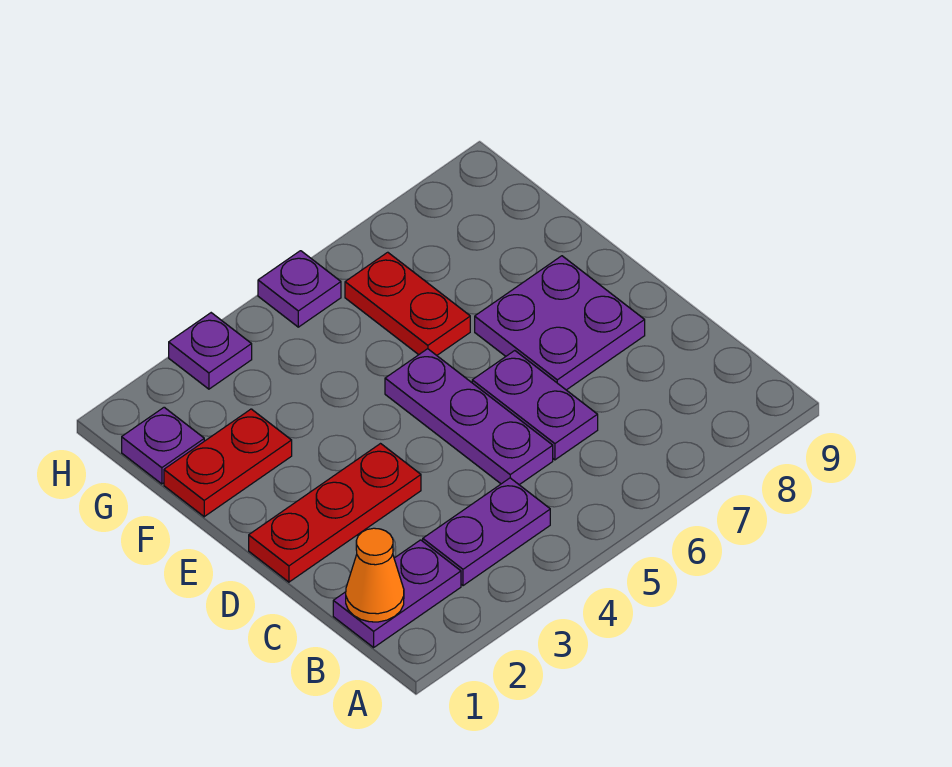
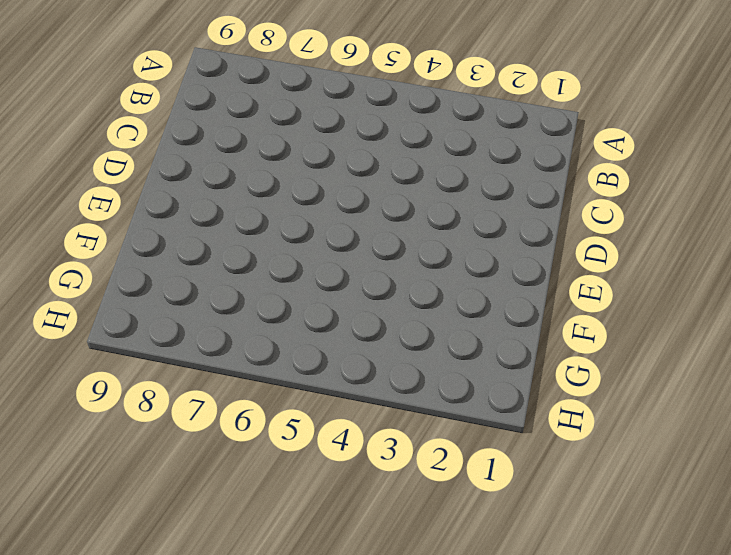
none -> purple plate B1:B2 level 1
none -> purple plate B3:B4 level 1
none -> purple plate C5:E5 level 1

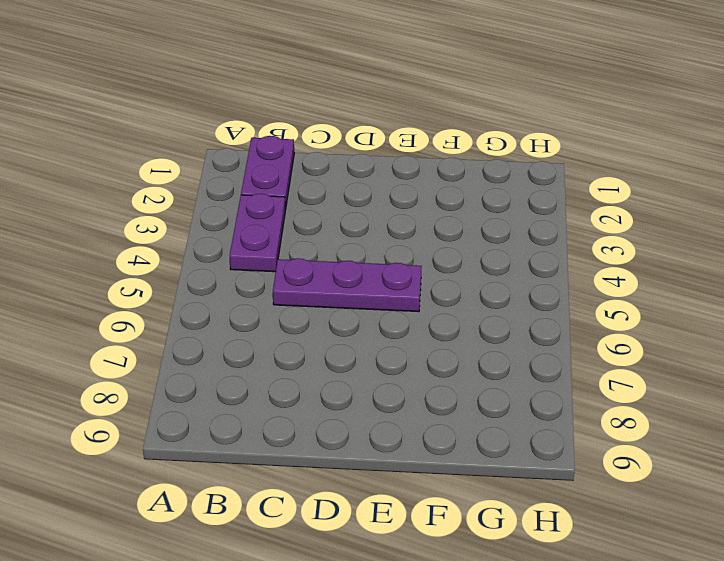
none -> purple plate C6:D6 level 1
none -> red plate D1:D3 level 1
none -> purple plate D7:E8 level 1

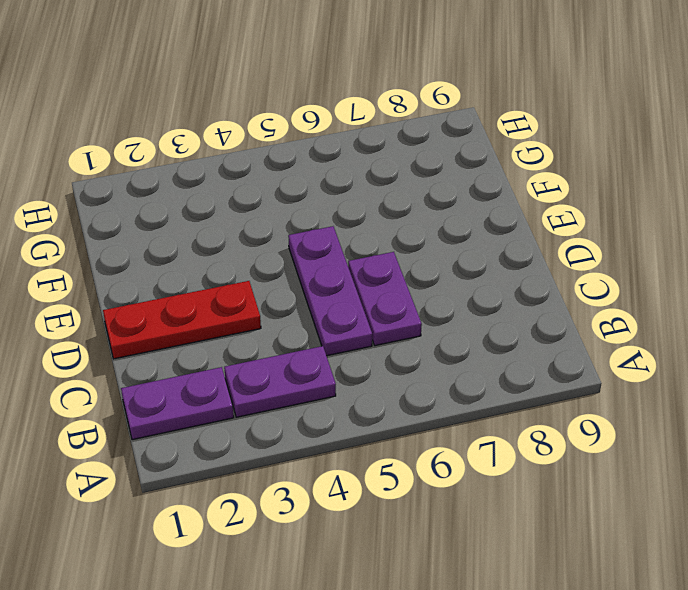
none -> purple plate D7:E8 level 1
none -> red plate F1:F2 level 1
none -> red plate F6:G6 level 1

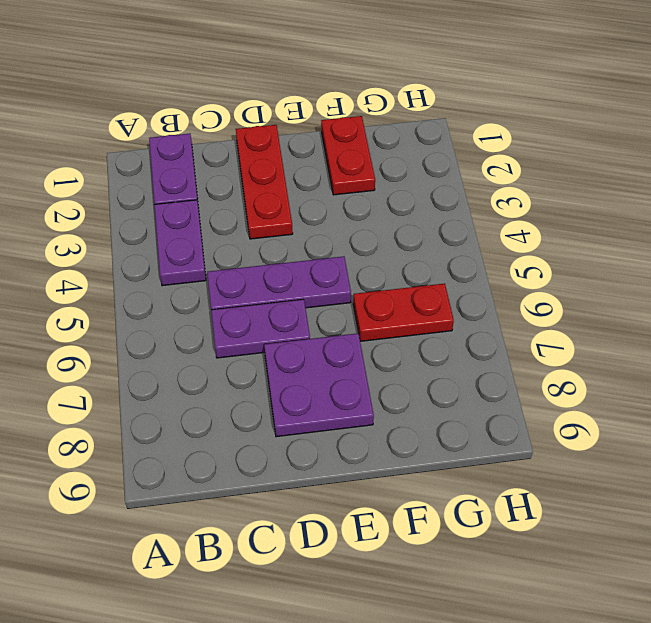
none -> purple plate G1 level 1
none -> purple plate H3 level 1
none -> purple plate H5 level 1

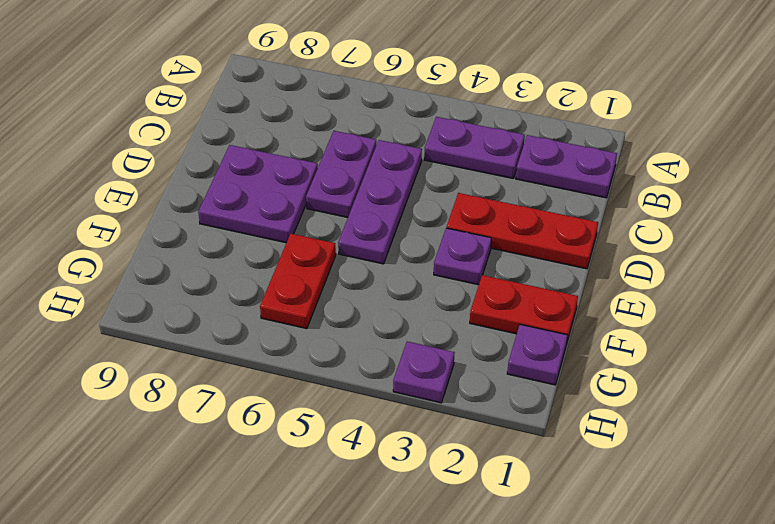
purple plate E3 level 1 -> purple plate H5 level 1
none -> orange cone B1 level 2

